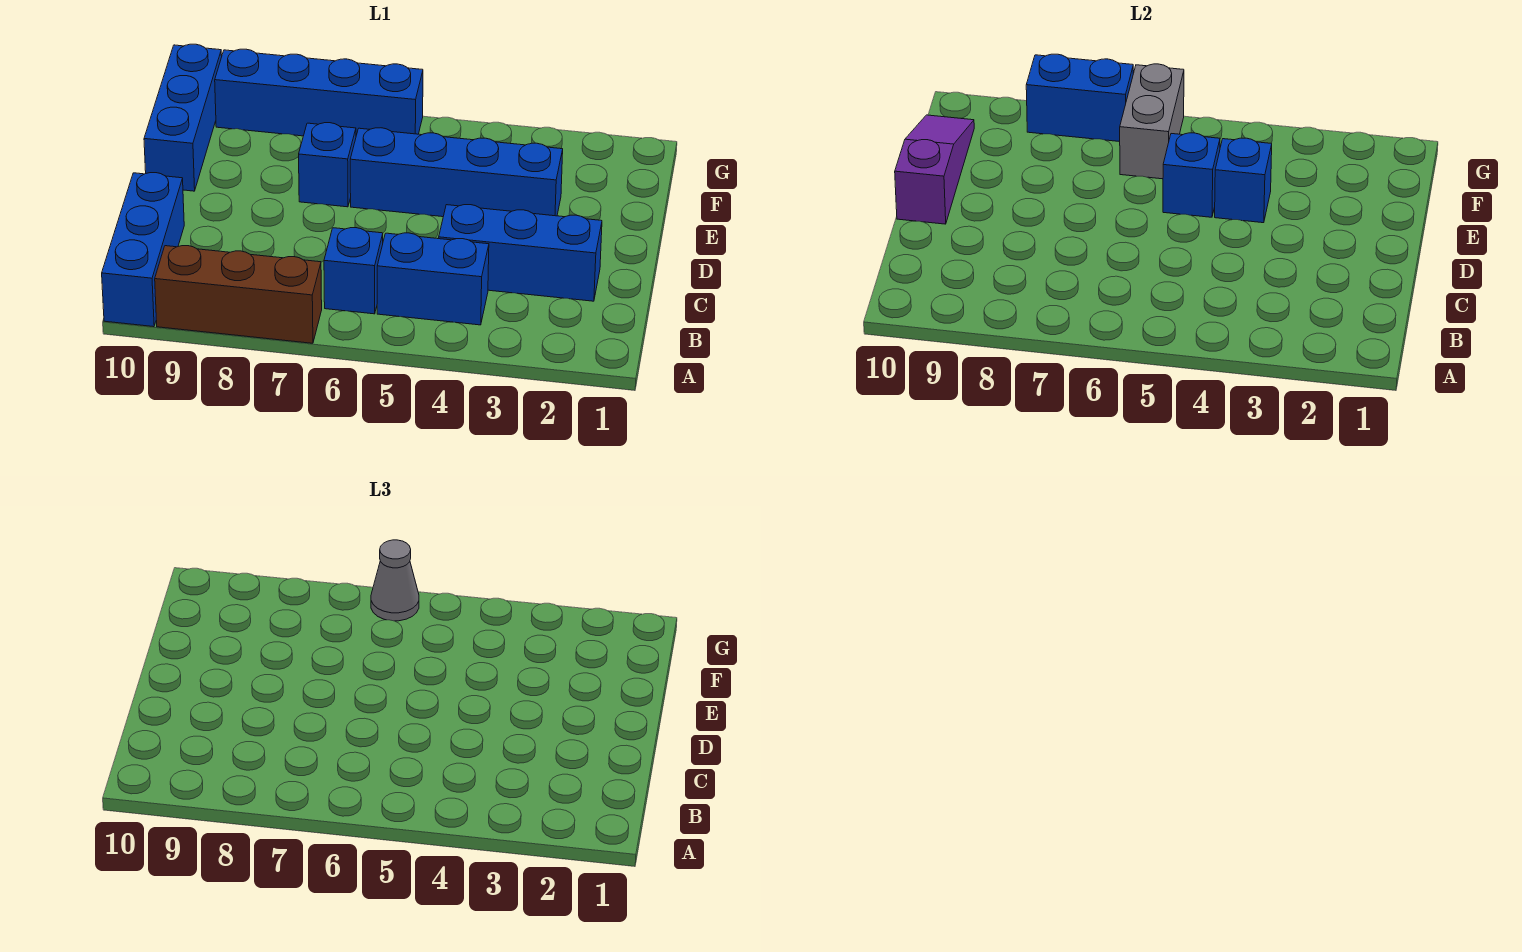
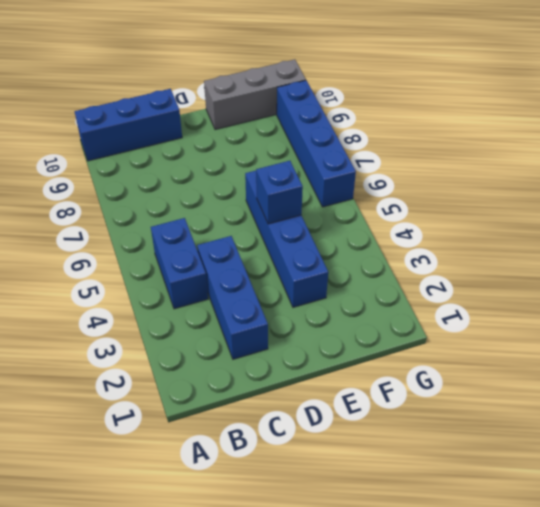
grey brick E10:G10 level 1 -> blue brick E10:G10 level 1
none -> brown brick A7:A9 level 1
none -> blue brick B6 level 1
none -> blue brick E7 level 1

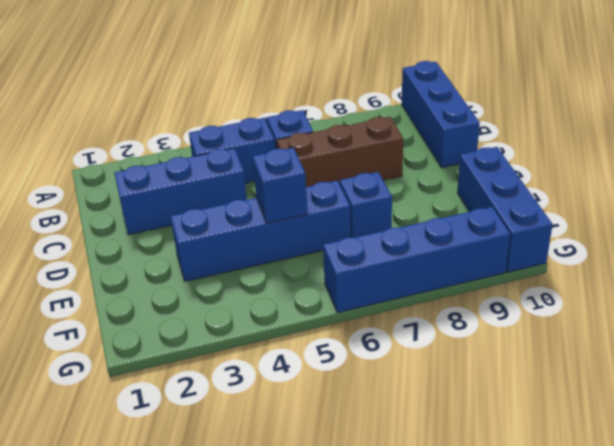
brown brick C6:C8 level 1 -> brown brick A7:A9 level 1
none -> purple slope D10:F10 level 2 top D
none -> blue brick E4 level 2
none -> grey brick F6:G6 level 2

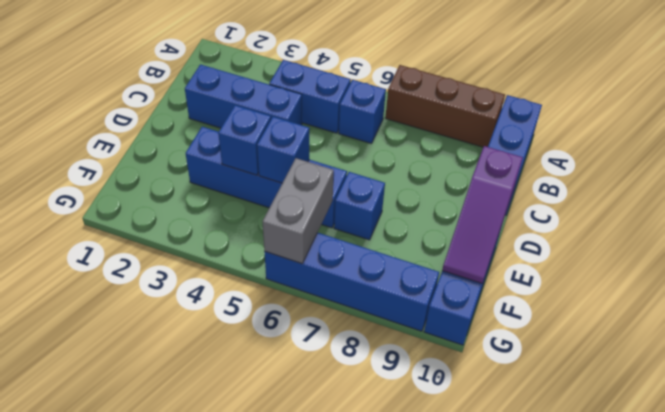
none -> blue brick G7:G8 level 2
none -> grey cone G6 level 3

